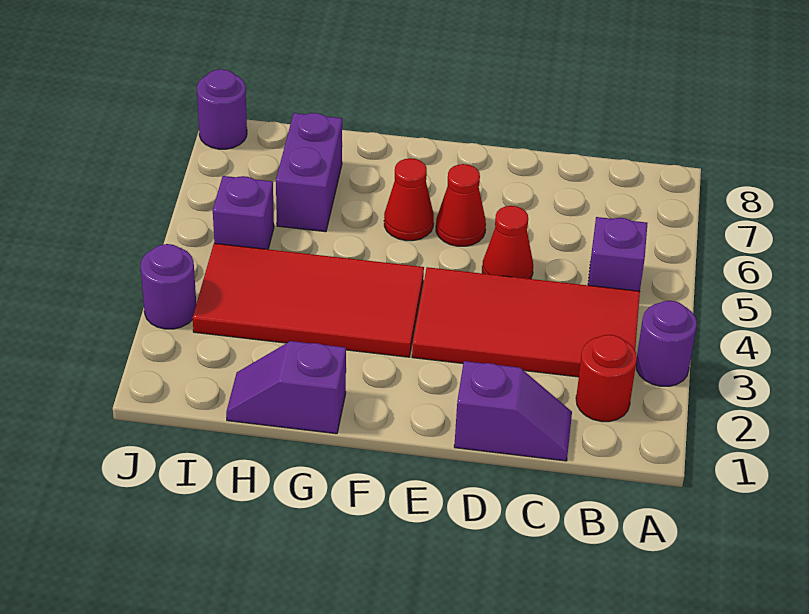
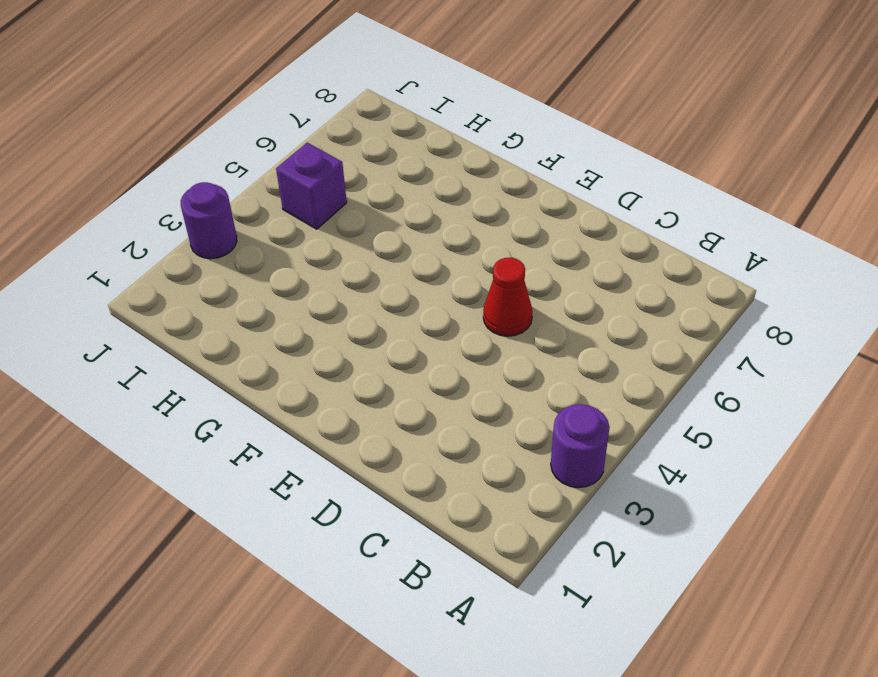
none -> red round brick B2 level 1
none -> red tile B3:E4 level 1
none -> purple brick B5 level 1

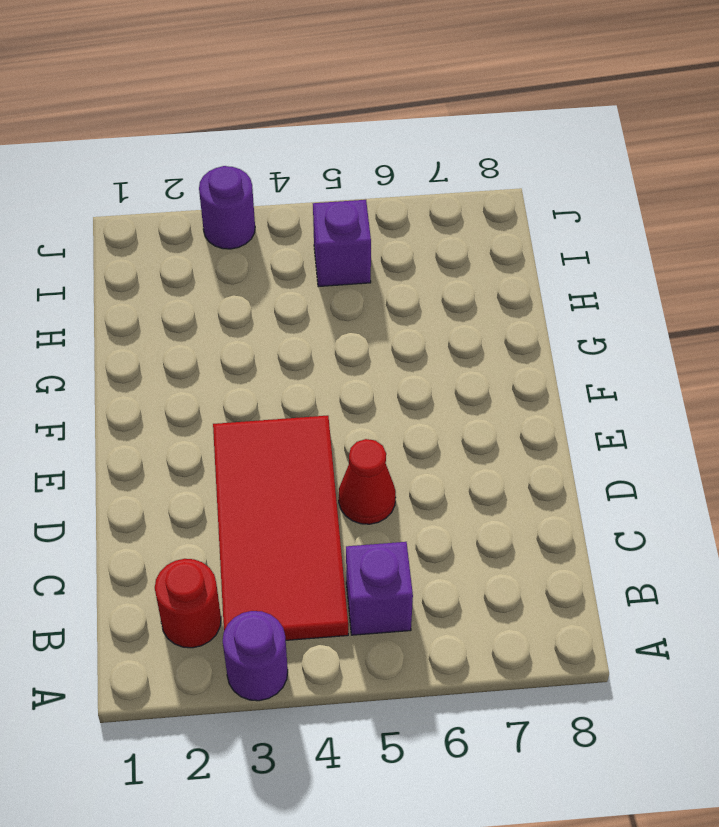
none -> purple slope C1:D1 level 1 top D
none -> red cone E6 level 1
none -> red tile F3:I4 level 1

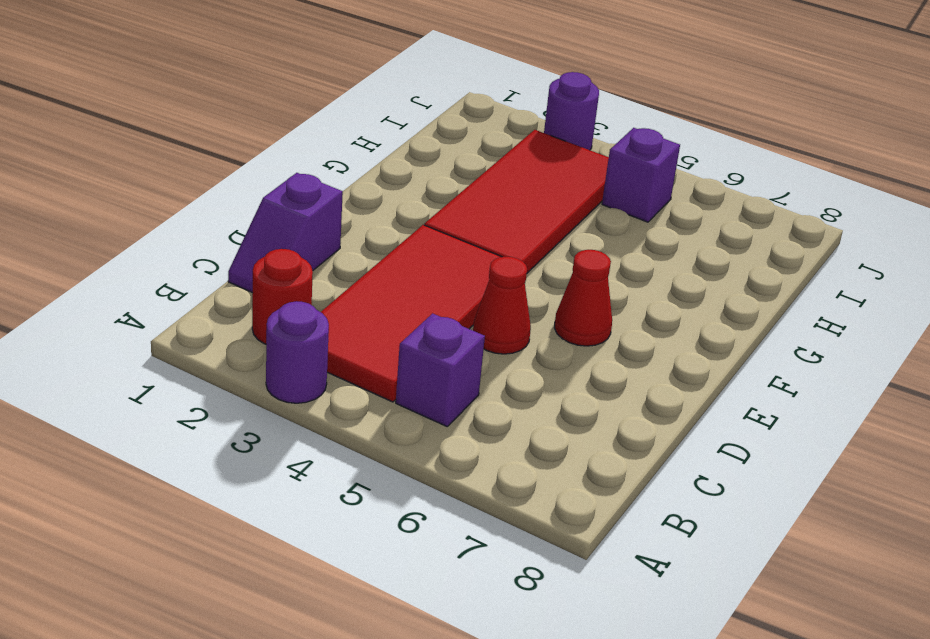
none -> red cone F6 level 1
none -> purple slope G1:H1 level 1 top G
none -> purple brick H6:H7 level 1

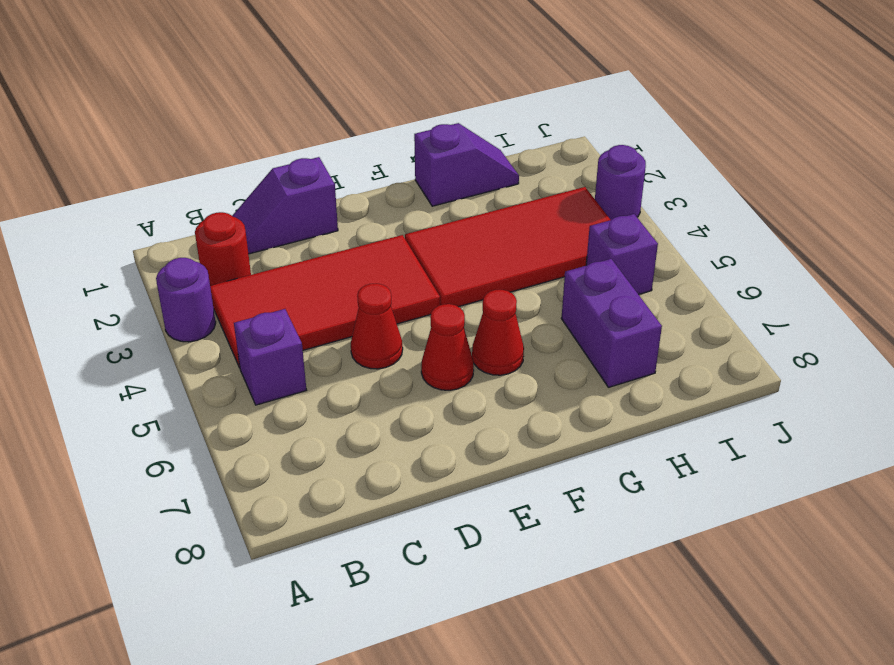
none -> purple round brick J8 level 1

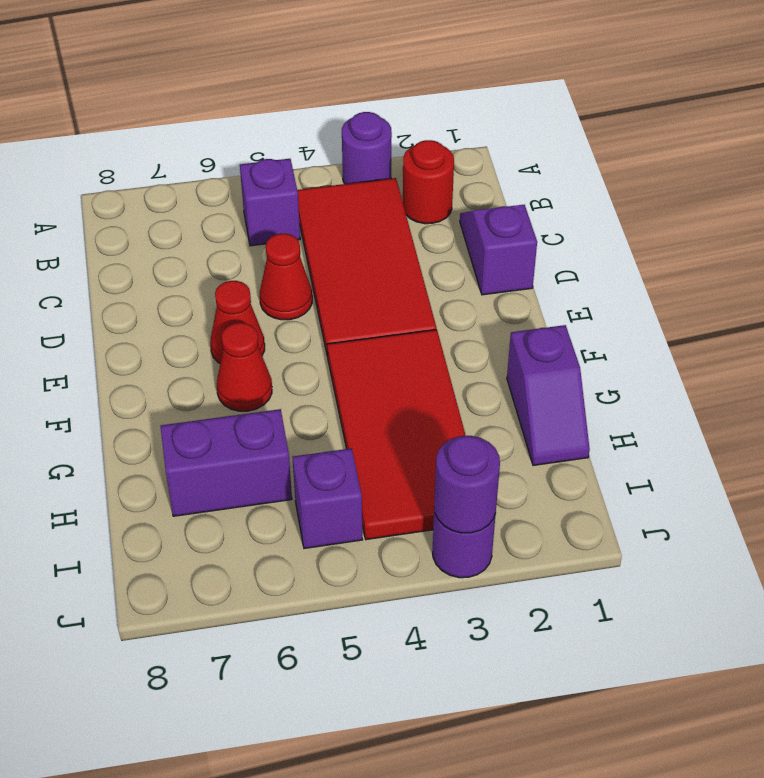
purple round brick J3 level 2 -> purple round brick J8 level 1

